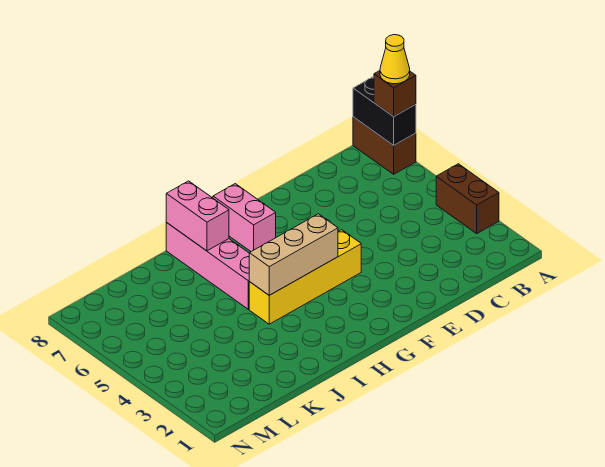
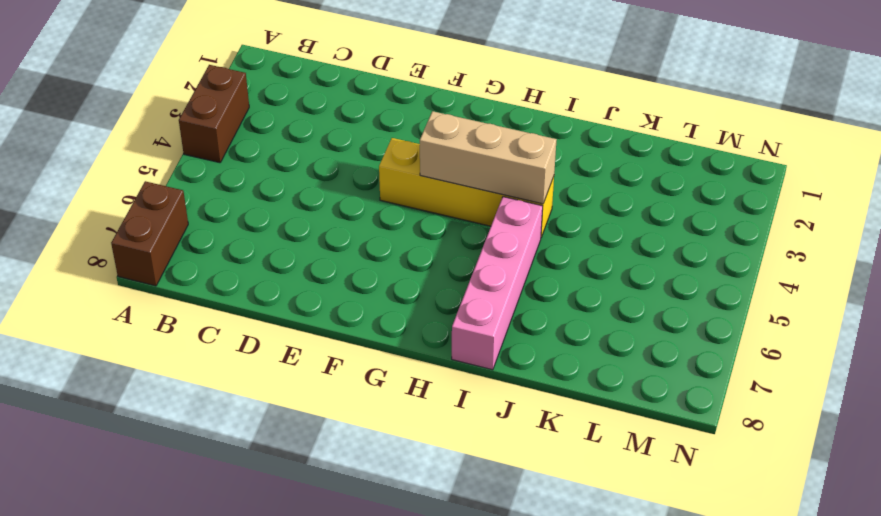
none -> pink brick G7:G8 level 1
none -> black brick A7:A8 level 2

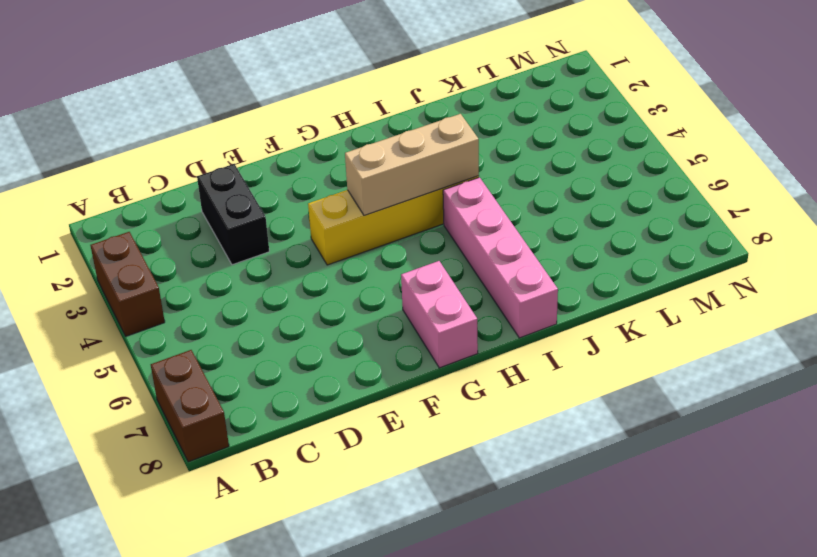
black brick D2:D3 level 1 -> black brick A7:A8 level 2
none -> pink brick I7:I8 level 2
none -> brown brick A7 level 3

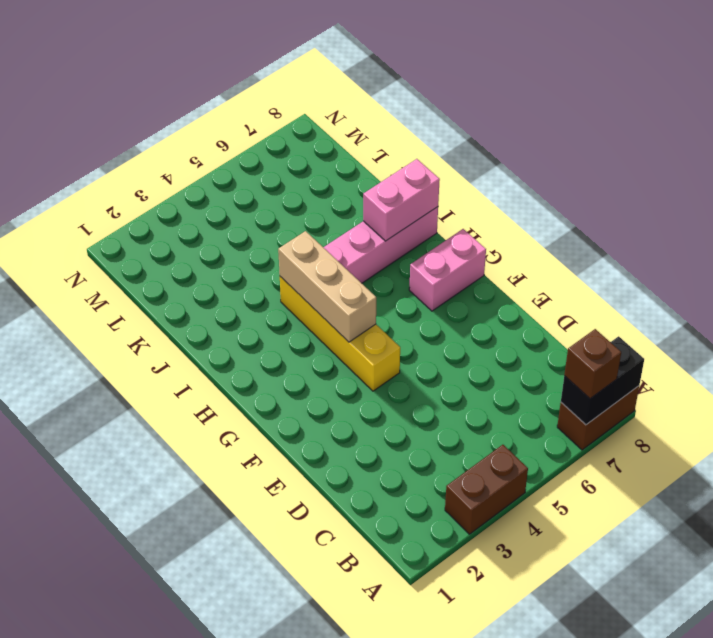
none -> yellow cone A7 level 4

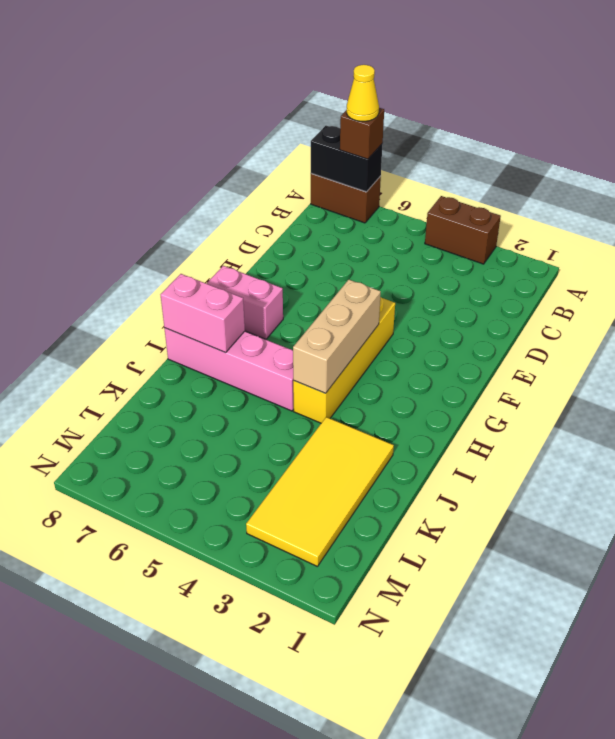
yellow tile J2:M3 level 1 -> none

